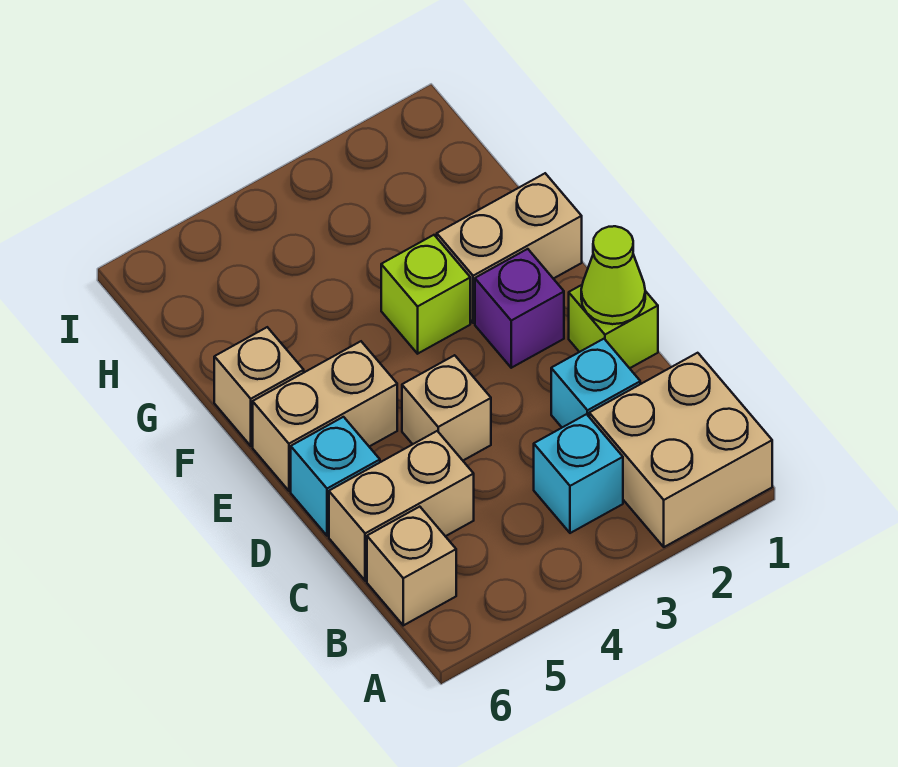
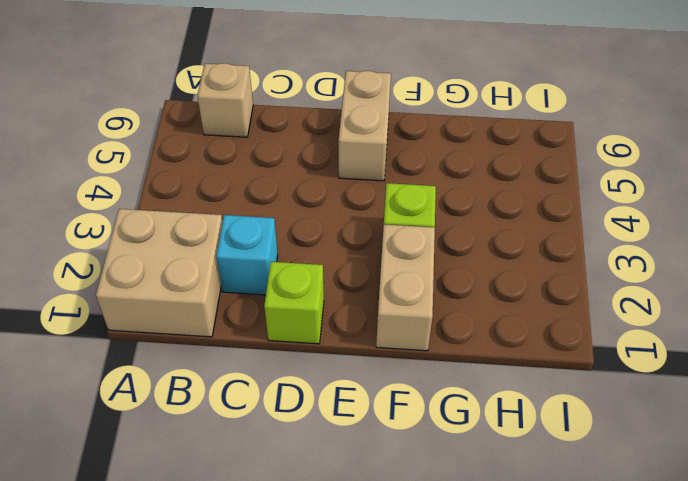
none -> cyan brick B3 level 1
none -> tan brick C5:C6 level 1
none -> tan brick D4 level 1

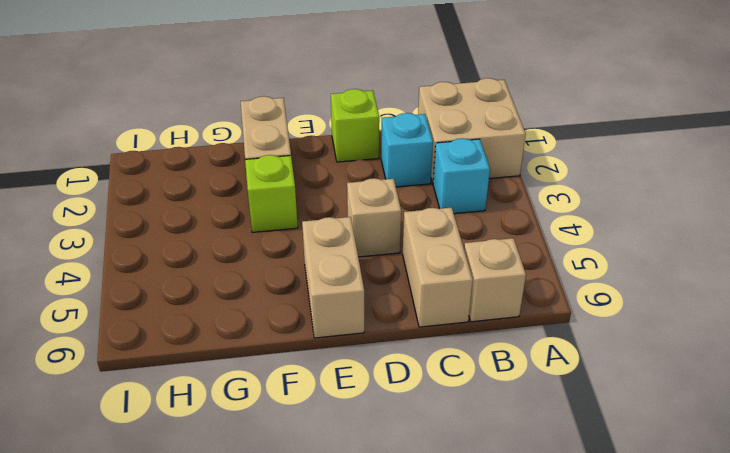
none -> cyan brick D6 level 1
none -> purple brick E2 level 1
none -> tan brick F6 level 1

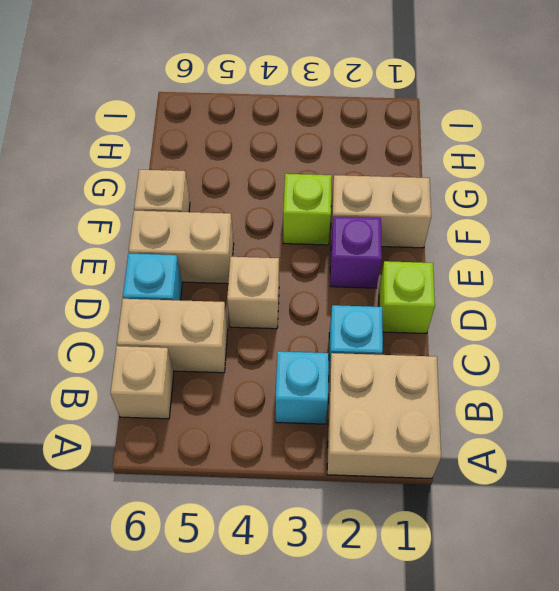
none -> lime cone D1 level 2

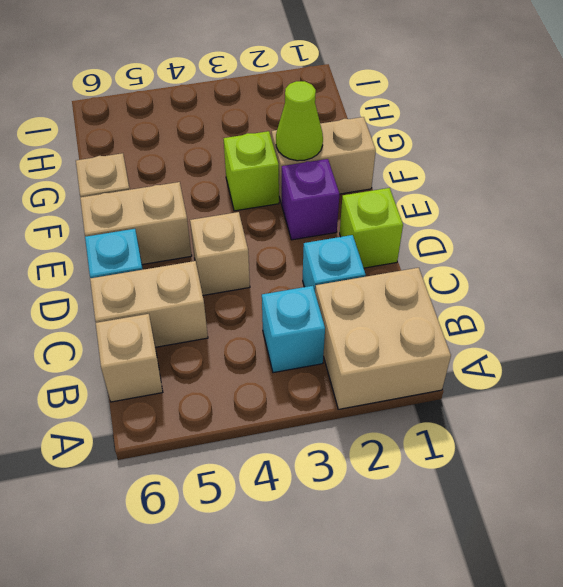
lime cone F2 level 2 -> lime cone D1 level 2

